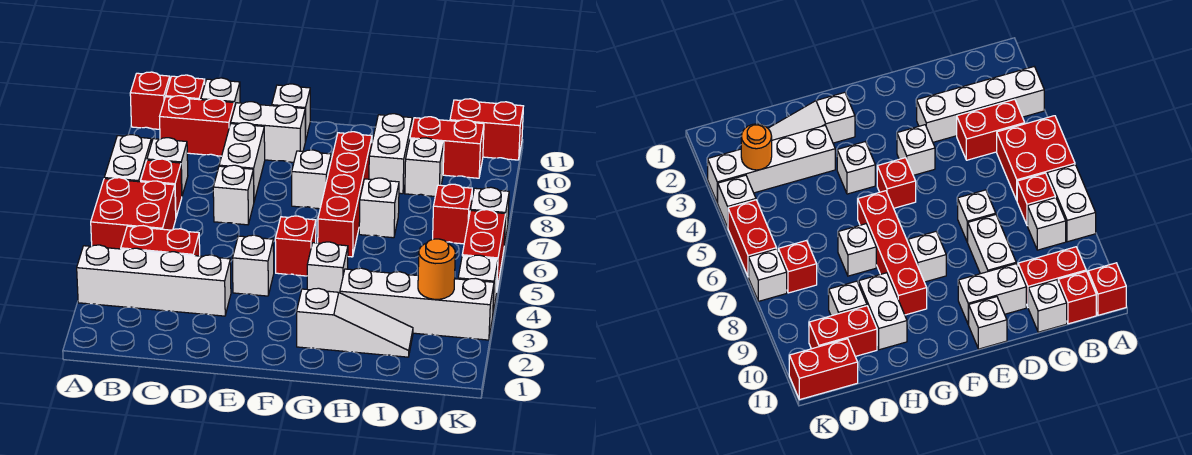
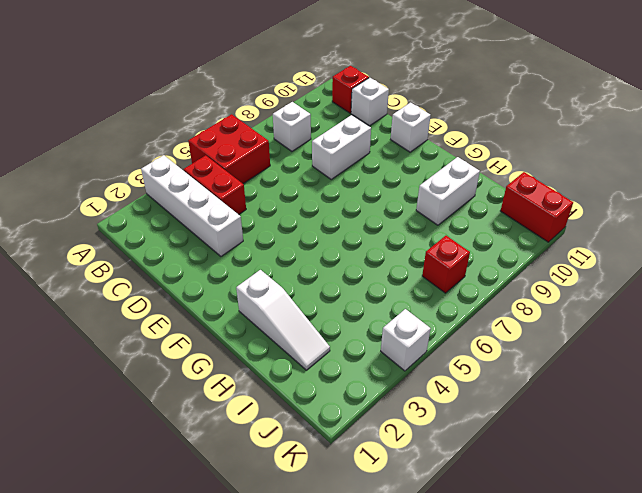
none -> white brick A7:A8 level 1
none -> red brick A11 level 1
none -> red brick B7 level 1
none -> red brick B10:C10 level 1

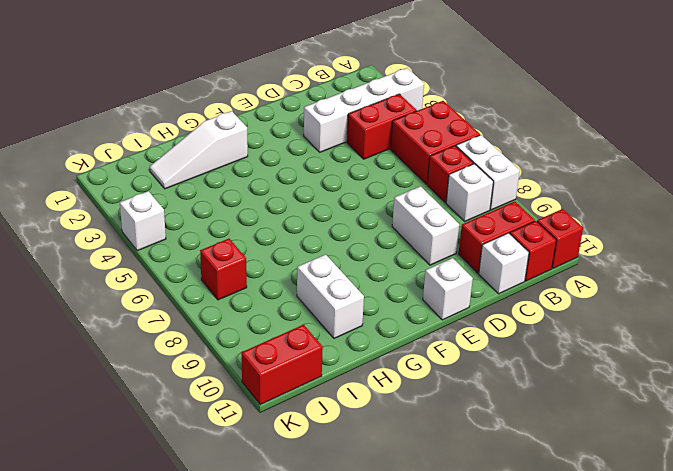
none -> white brick D7 level 1
none -> white brick D10:E10 level 1
none -> white brick E4 level 1
none -> red brick F5 level 1

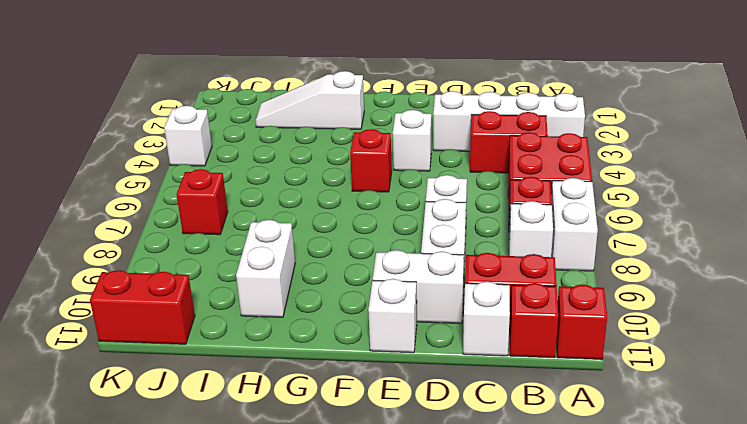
none -> white brick F8 level 1
none -> white brick G4 level 1
none -> red brick G6:G9 level 1
none -> white brick H3:K3 level 1

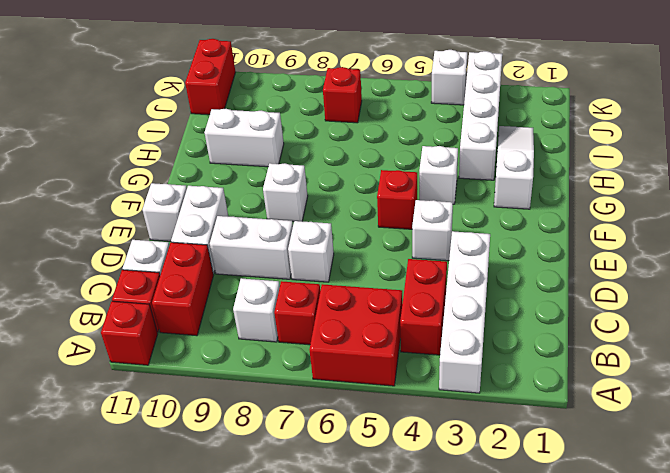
none -> white brick A7:A8 level 1
none -> red brick G6:G9 level 1
none -> white brick H7 level 1
none -> white brick I9 level 1

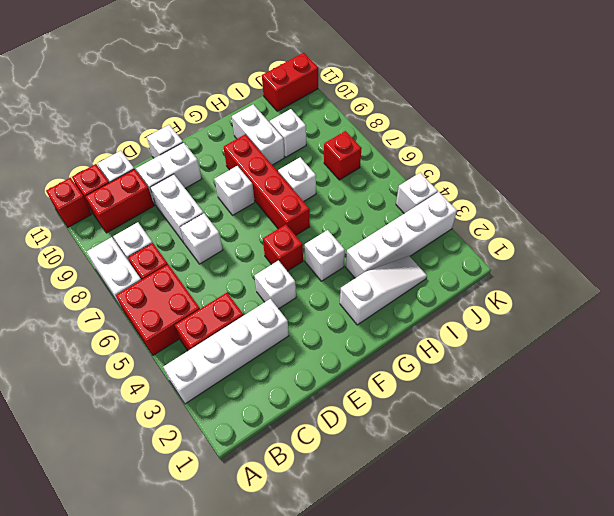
none -> red brick I10:J10 level 1
none -> red brick K5:K6 level 1
none -> white brick K7 level 1
none -> orange round brick J3 level 2

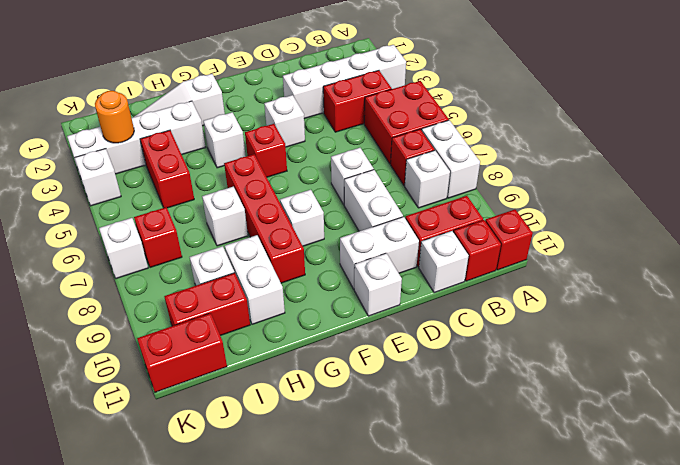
red brick I4:I5 level 1 -> red brick K5:K6 level 1

